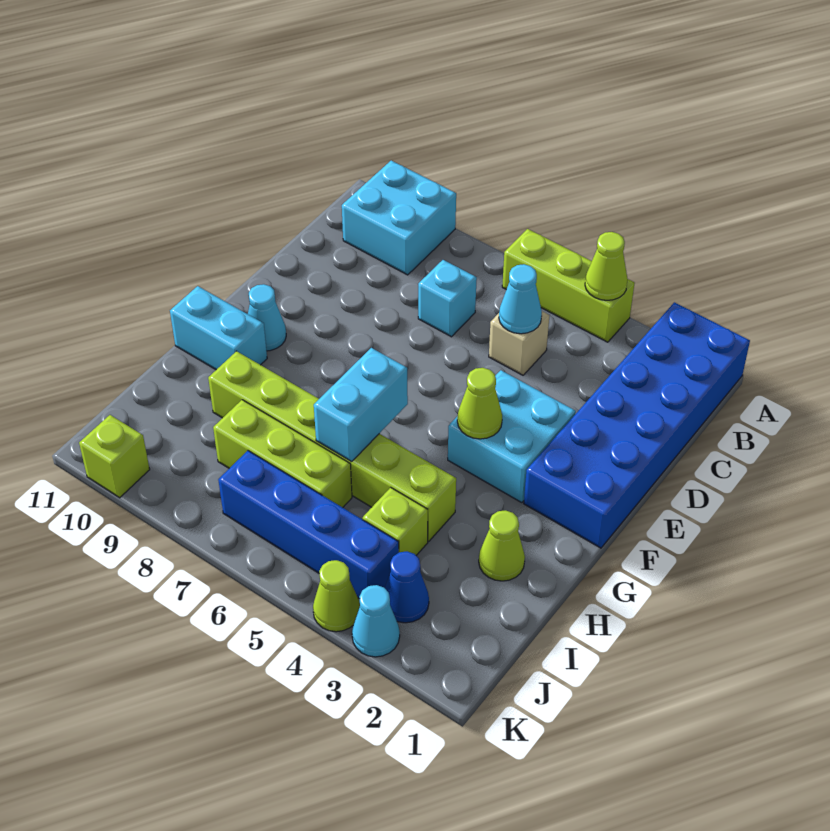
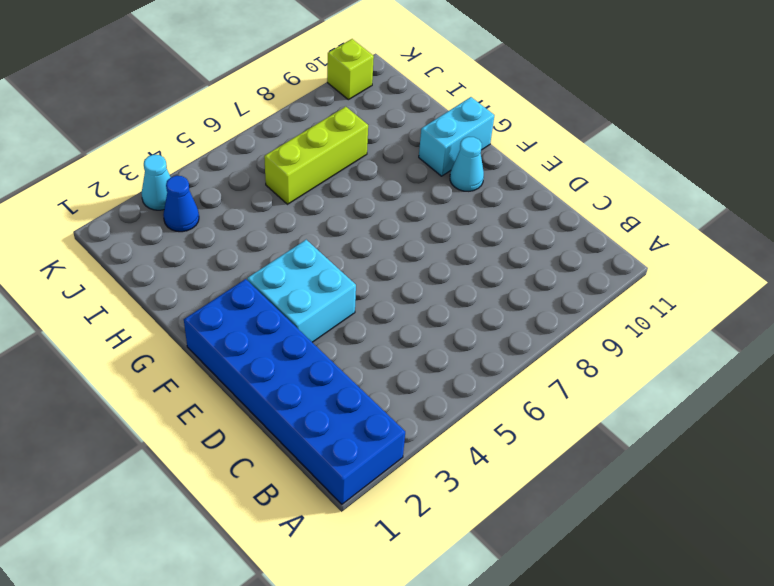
none -> lime brick A4:A6 level 1
none -> cyan brick A9:B10 level 1
none -> tan brick C5 level 1

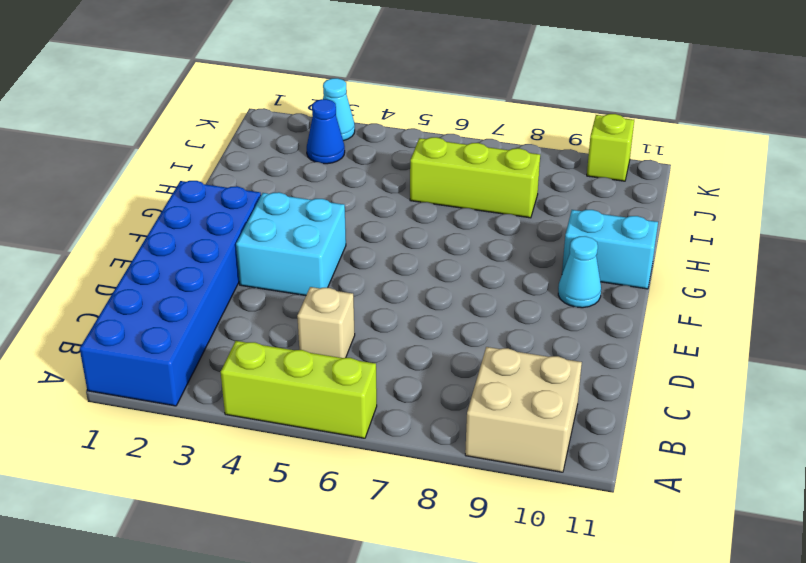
tan brick A9:B10 level 1 -> cyan brick A9:B10 level 1
none -> cyan brick C7 level 1
none -> lime cone H2 level 1
none -> lime brick H4:H9 level 1

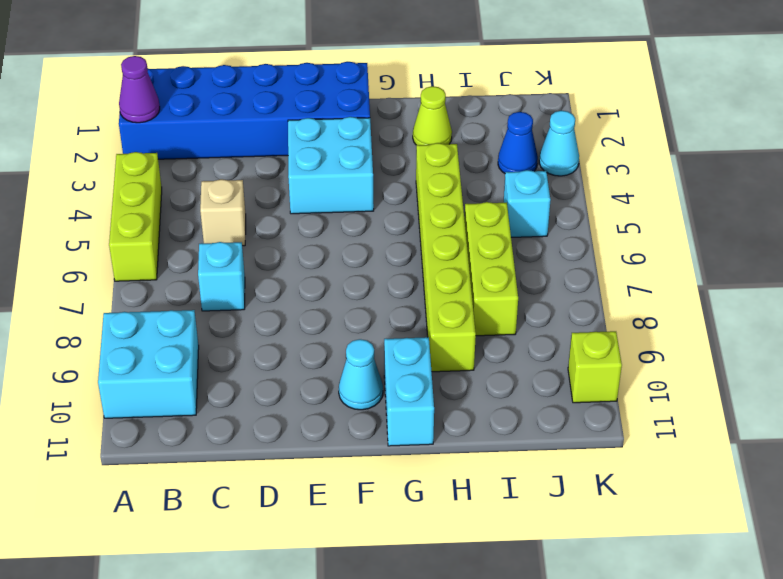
purple cone A2 level 2 -> none
cyan brick J5 level 1 -> blue brick J4:J7 level 1
none -> lime brick I4 level 1
none -> lime cone K4 level 1
none -> lime cone A4 level 2

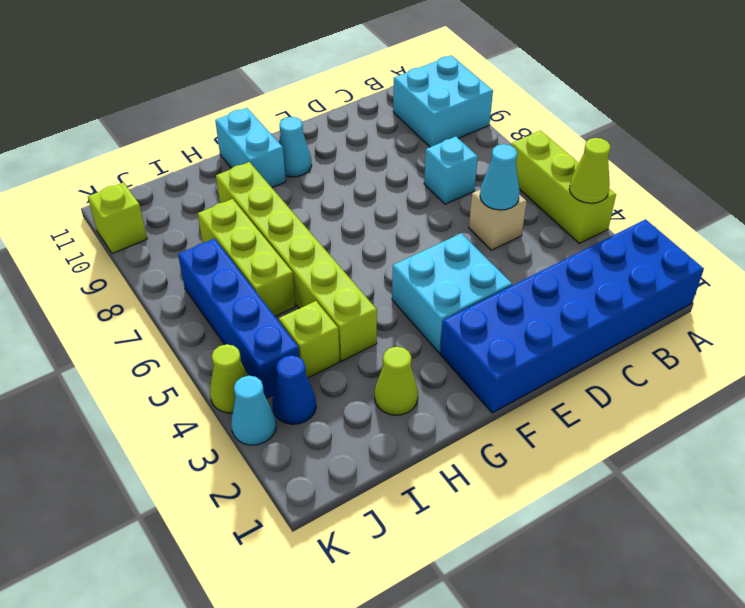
none -> lime cone F4 level 2
none -> cyan brick G6:H6 level 2

